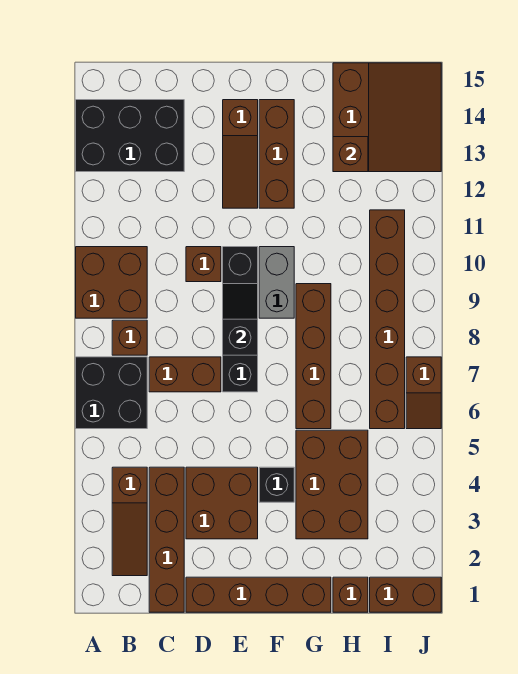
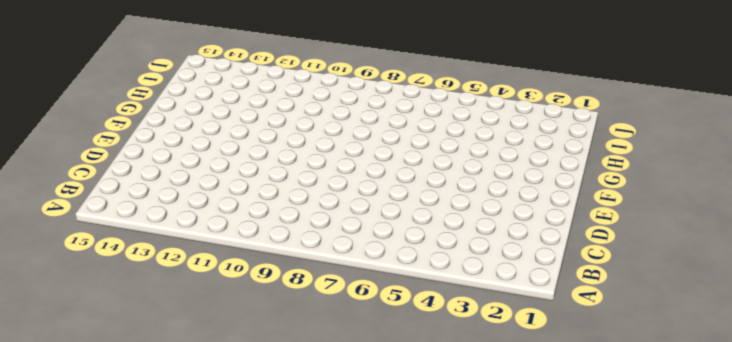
none -> black brick A6:B7 level 1
none -> brown brick A9:B10 level 1
none -> black brick A13:C14 level 1

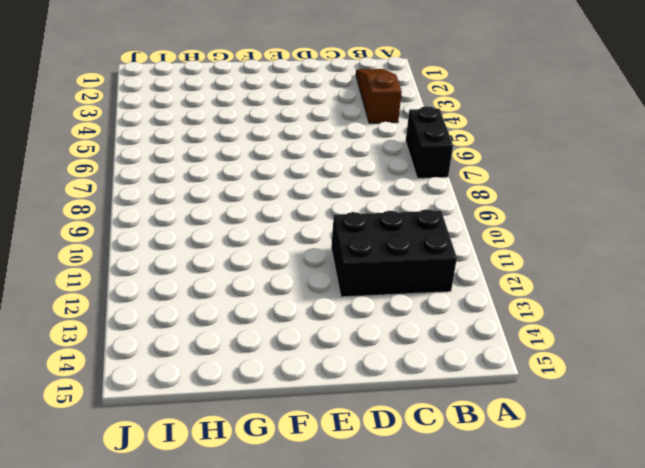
black brick A6:A7 level 1 -> black brick A6:B7 level 1
black brick B11:D12 level 1 -> black brick A13:C14 level 1
none -> brown brick A9:B10 level 1
none -> brown brick B8 level 1
none -> brown brick C1:C4 level 1

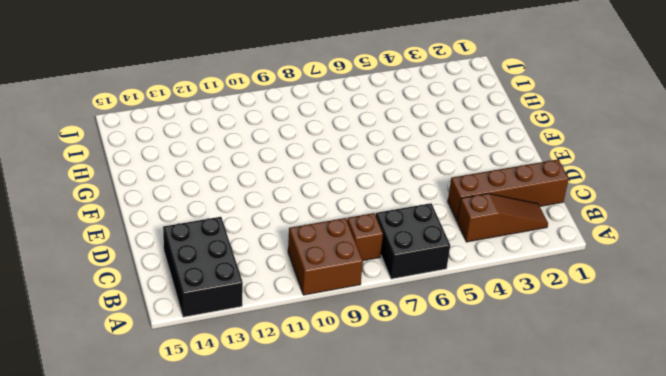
none -> brown brick C7:D7 level 1
none -> brown brick D1:G1 level 1
none -> brown brick D3:E4 level 1

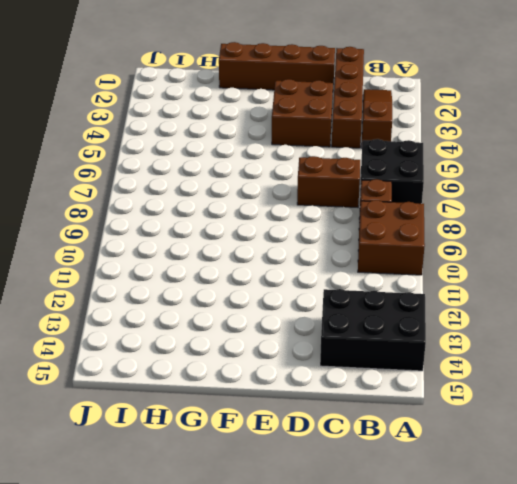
none -> brown brick D10 level 1
none -> black brick E7:E10 level 1
none -> brown slope E12:E14 level 1 top 14

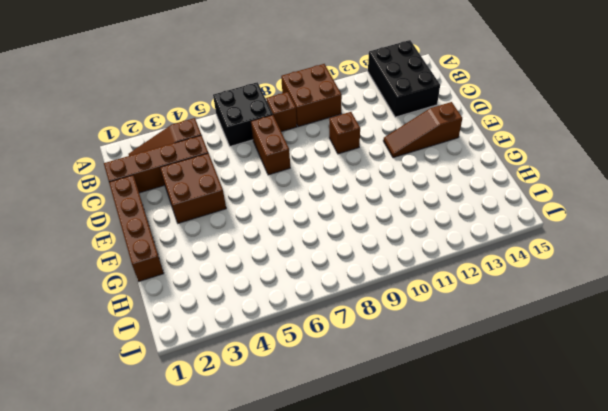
none -> black brick E7:E10 level 1
none -> black brick F4 level 1
none -> grey brick F9:F10 level 1

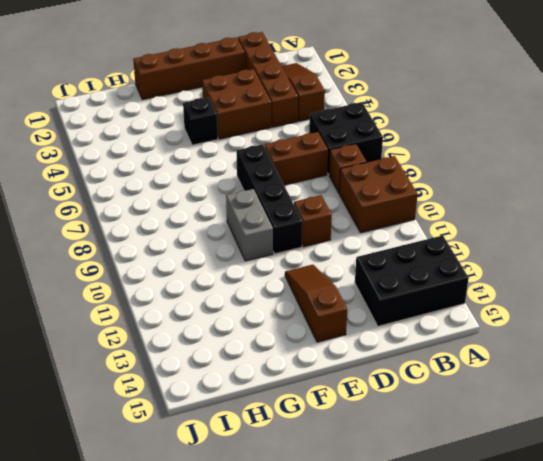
none -> brown brick F12:F14 level 1
none -> brown brick G3:H5 level 1
none -> brown brick G6:G9 level 1

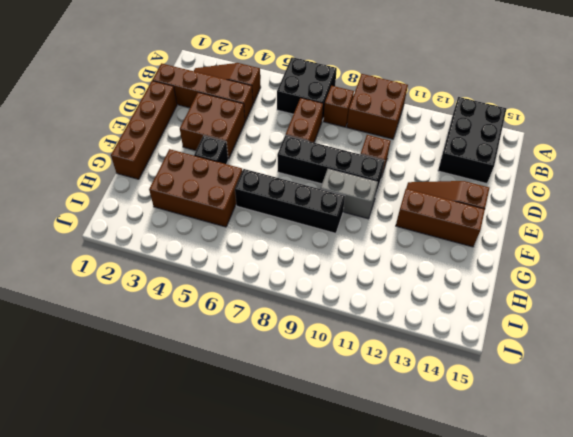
black brick G6:G9 level 1 -> brown brick G6:G9 level 1
none -> brown brick H1 level 1
none -> brown slope H13:J15 level 1 top H
none -> brown brick I1:J1 level 1

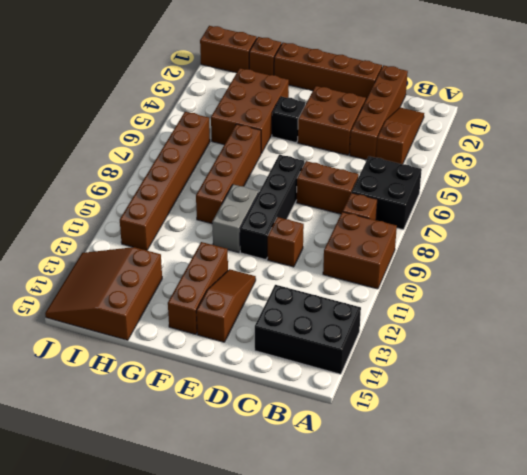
none -> brown slope J6:J7 level 1 top 7
none -> black slope E8:E9 level 2 top 8
none -> brown brick H13 level 2

